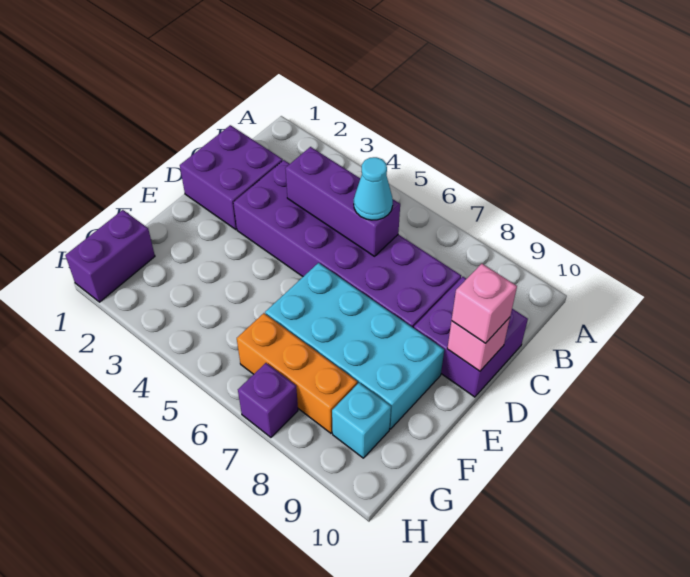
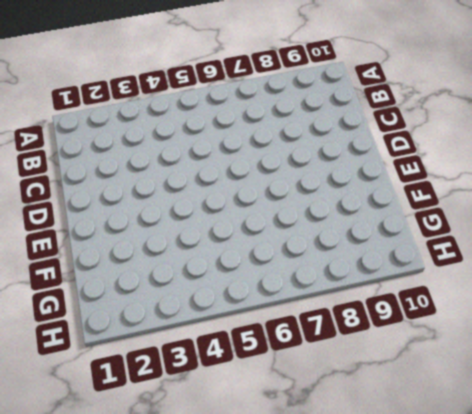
none -> purple brick C1:D2 level 1
none -> purple brick C3:D8 level 1
none -> purple brick C9:D10 level 1

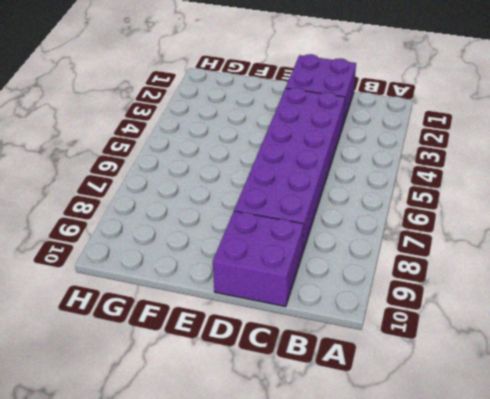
none -> cyan brick E6:F9 level 1
none -> purple brick G1:H1 level 1
none -> orange brick G6:G8 level 1

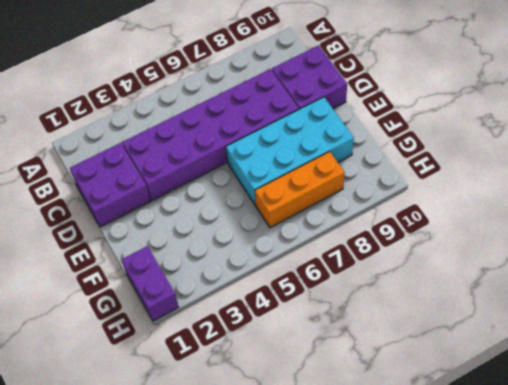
none -> cyan brick G9 level 1
none -> purple brick H7 level 1
none -> purple brick C4:C6 level 2

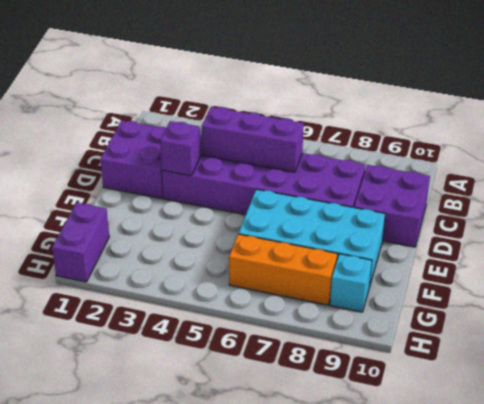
purple brick D3 level 2 -> purple brick H7 level 1
none -> pink brick D10 level 2
none -> cyan cone C6 level 3
none -> pink brick D10 level 3

